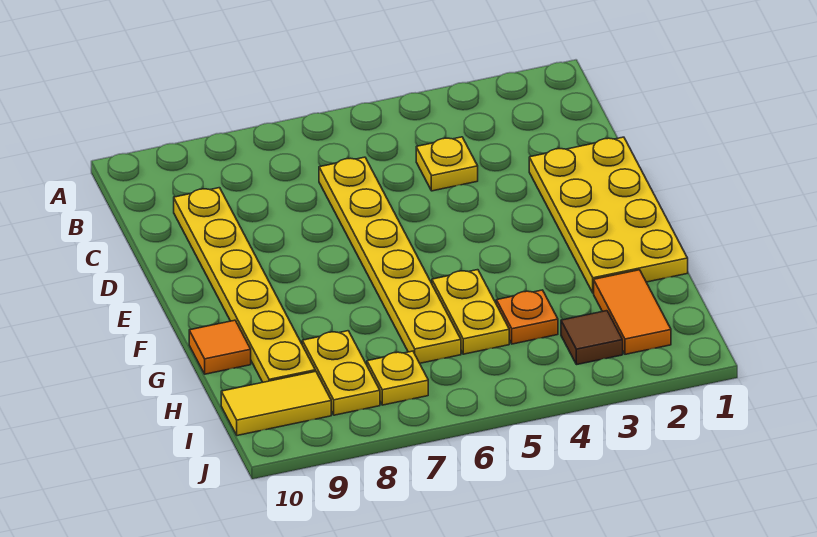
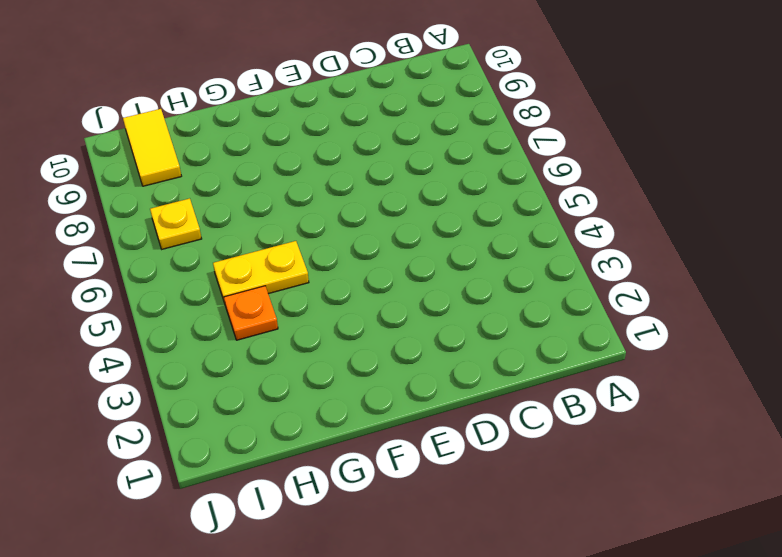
none -> yellow plate C4 level 1
none -> yellow plate C6:H6 level 1
none -> yellow plate C9:H9 level 1

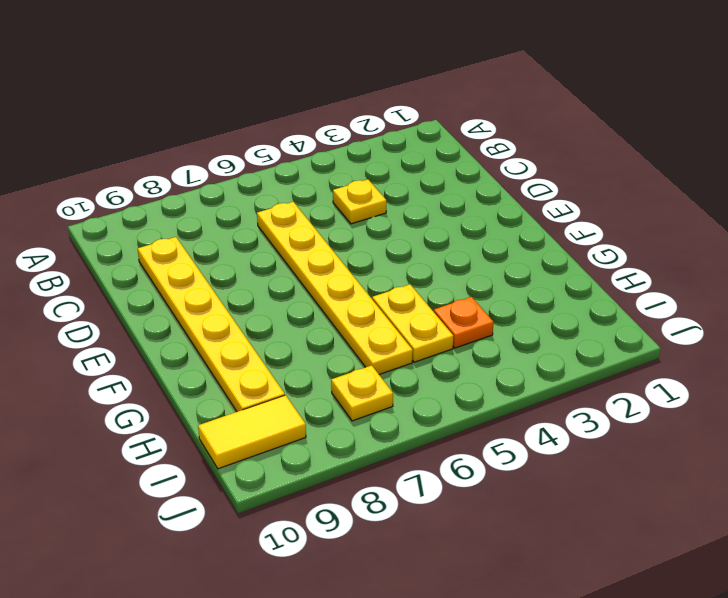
none -> yellow plate D1:G2 level 1
none -> orange tile G10 level 1
none -> orange tile H2:I2 level 1

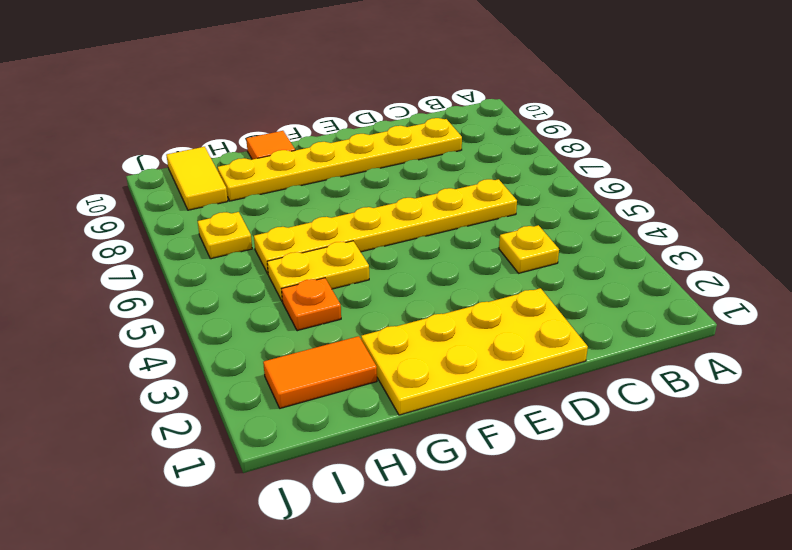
none -> yellow plate H8:I8 level 1
none -> brown tile I3 level 1

